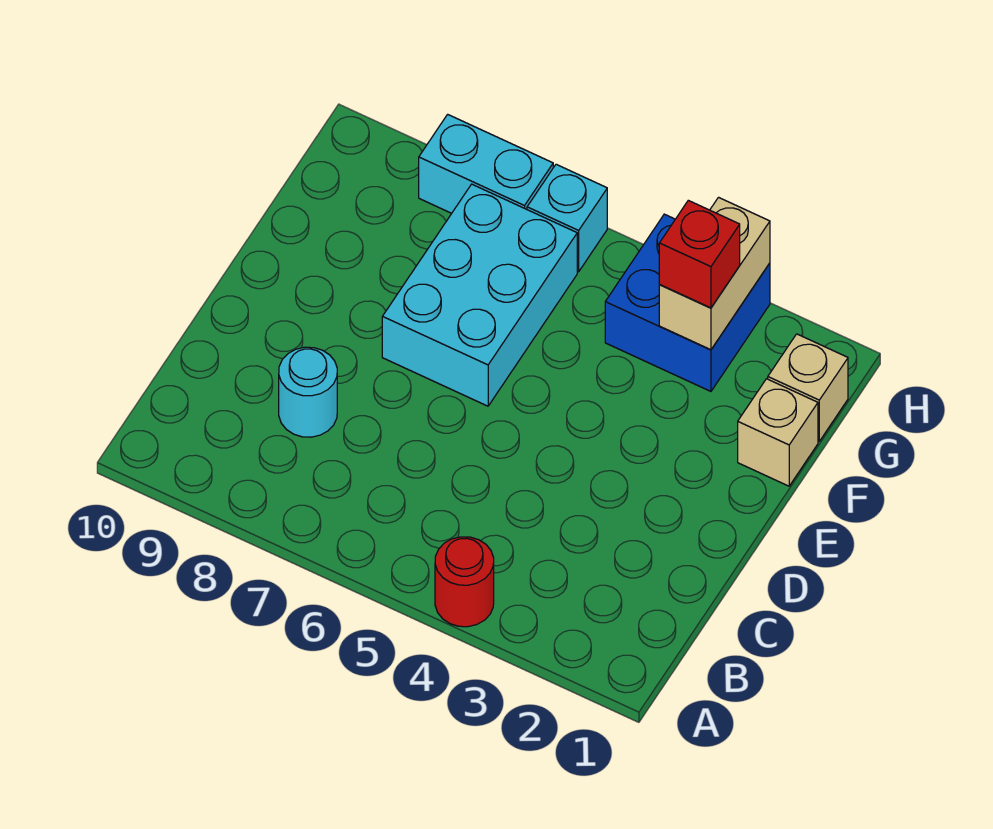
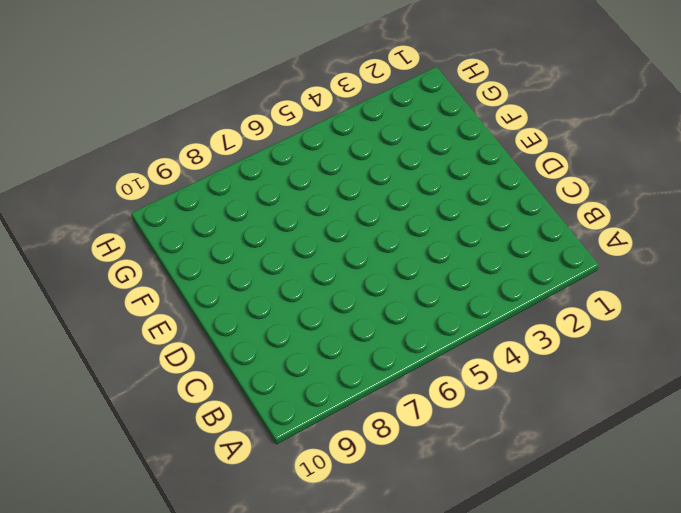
none -> red round brick A4 level 1
none -> cyan round brick C8 level 1

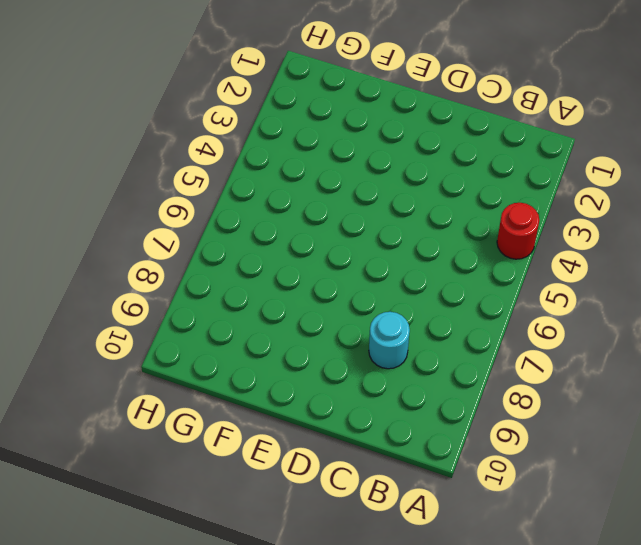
none -> cyan brick E6:G7 level 1
none -> tan brick F1 level 1

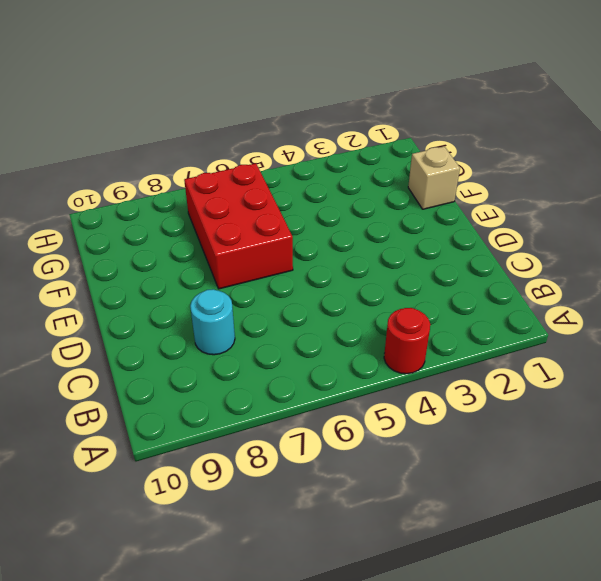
red brick E6:G7 level 1 -> cyan brick E6:G7 level 1
none -> tan brick G1 level 1
none -> blue brick G3:H4 level 1

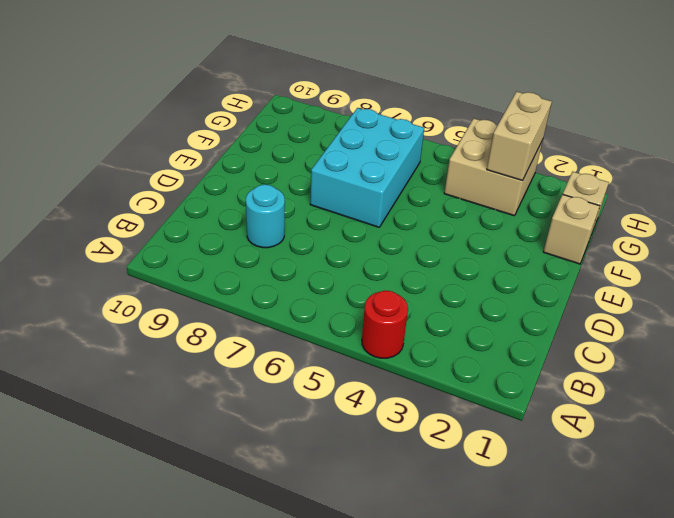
tan brick G3:H4 level 1 -> blue brick G3:H4 level 1
none -> cyan brick H6 level 1
none -> cyan brick H7:H8 level 1

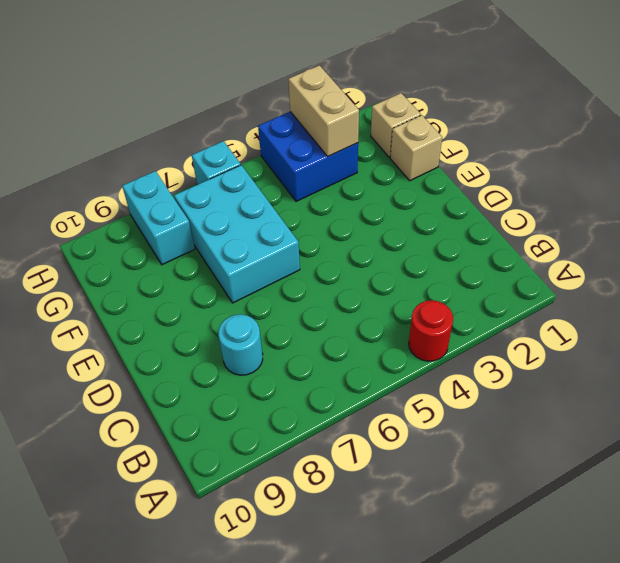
cyan brick G8:H8 level 1 -> cyan brick H7:H8 level 1
none -> red brick G3 level 3

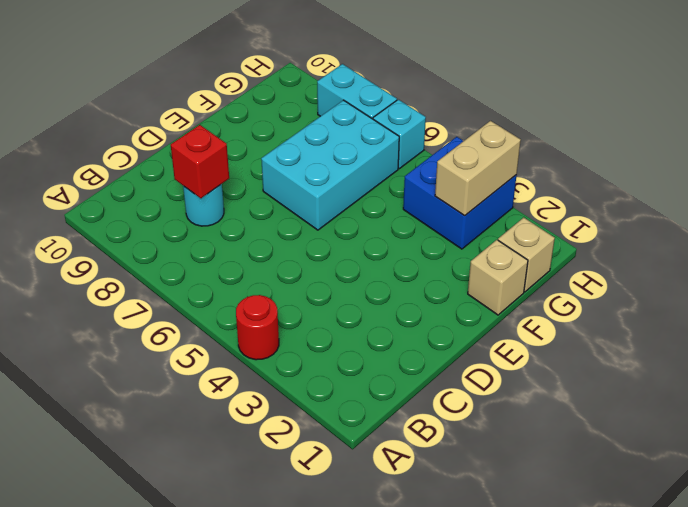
red brick C8 level 2 -> red brick G3 level 3

